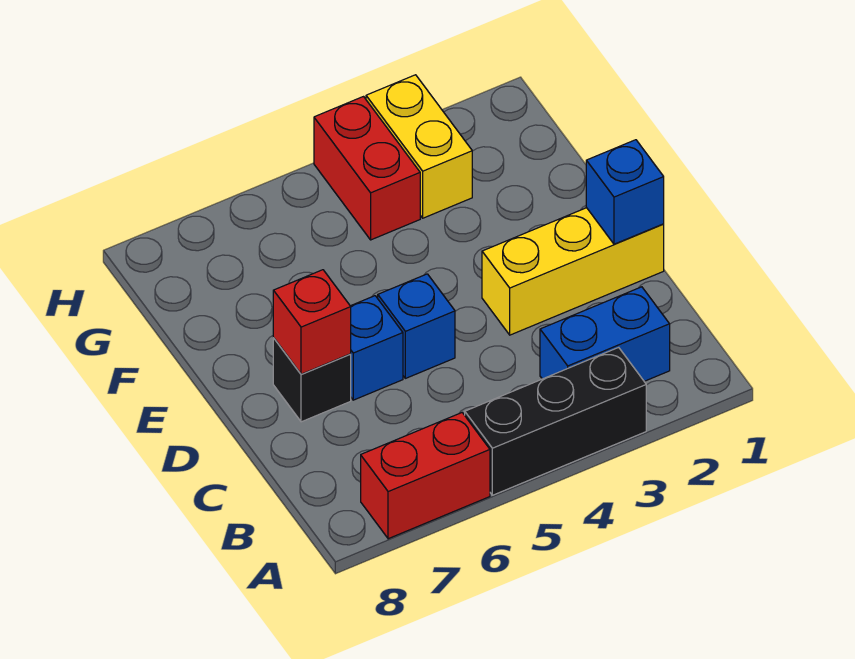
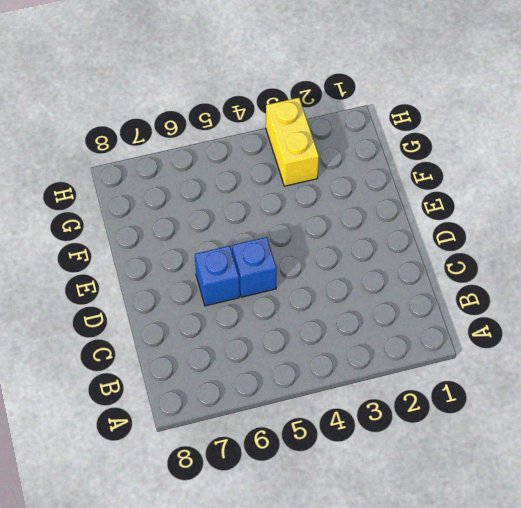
none -> black brick A3:A5 level 1
none -> red brick A6:A7 level 1

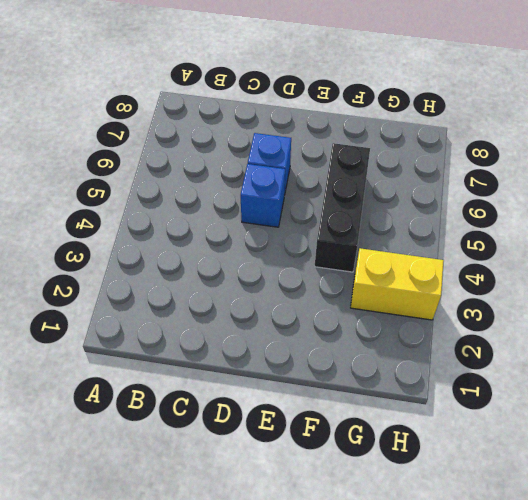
black brick F4:F6 level 1 -> black brick A3:A5 level 1
none -> red brick A6:A7 level 1
none -> blue brick B2:B3 level 1

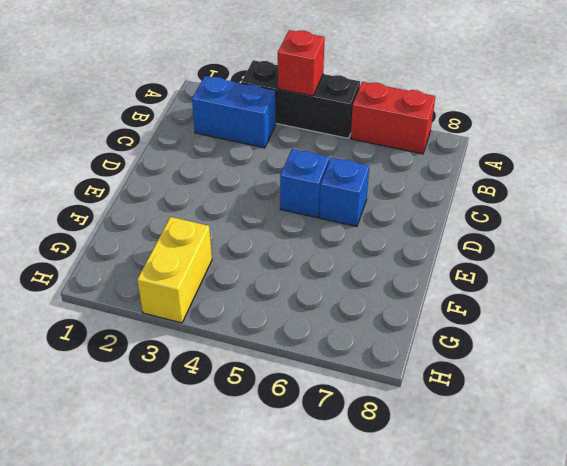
red brick A4 level 2 -> red brick D7 level 2
none -> yellow brick D1:D3 level 1
none -> black brick D7 level 1

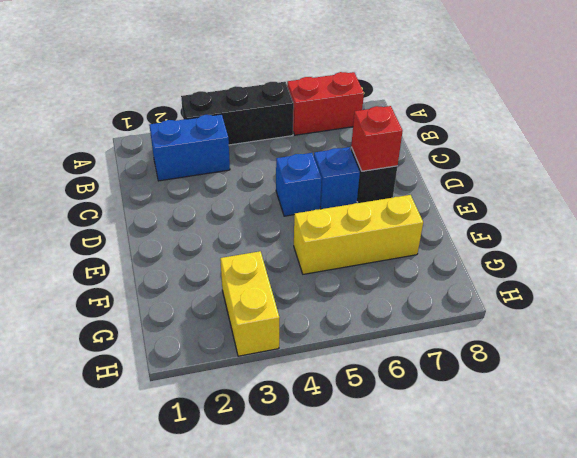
yellow brick F5:F7 level 1 -> yellow brick D1:D3 level 1
none -> red brick G4:H4 level 1
none -> blue brick D1 level 2

